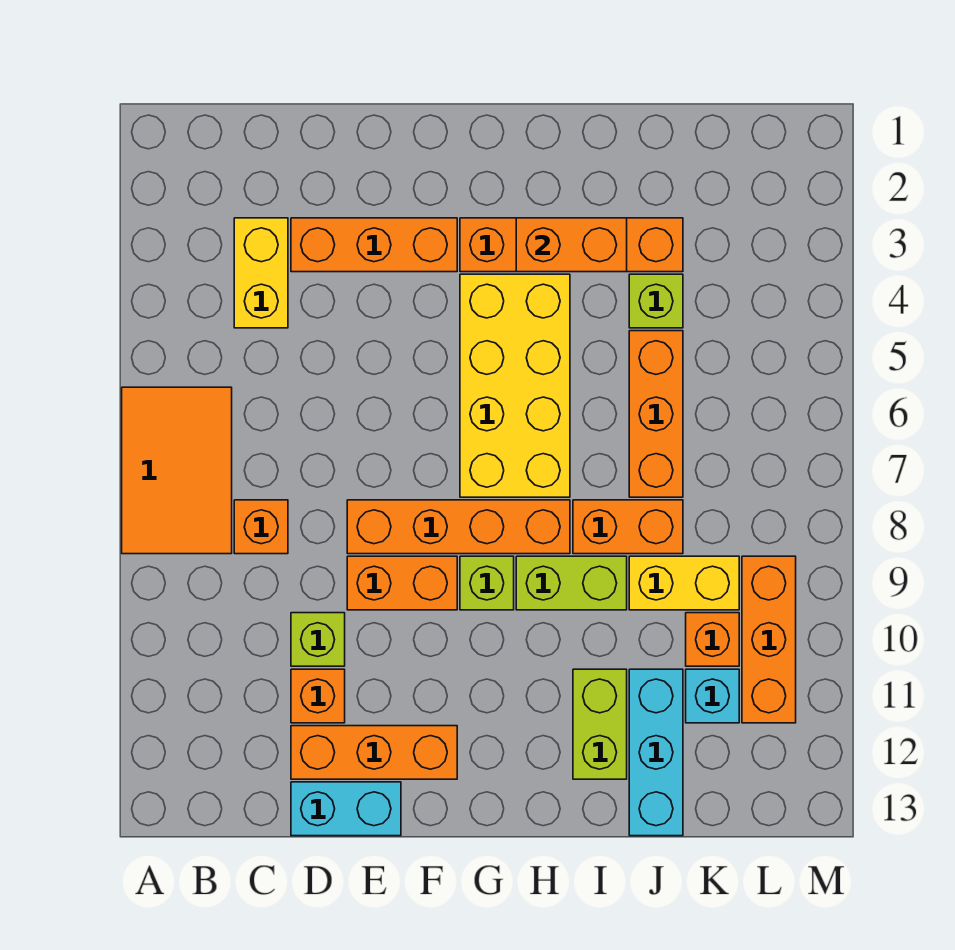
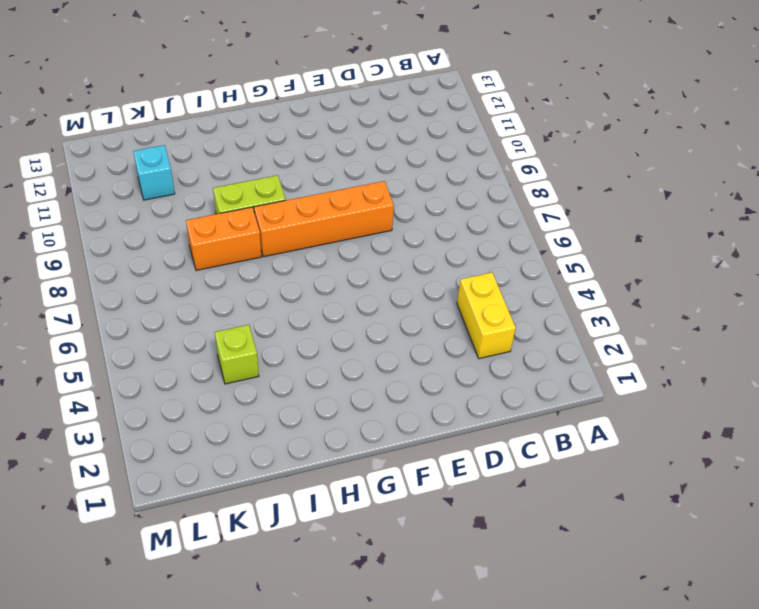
none -> orange tile A6:B8 level 1
none -> orange brick C8 level 1
none -> orange brick D3:F3 level 1

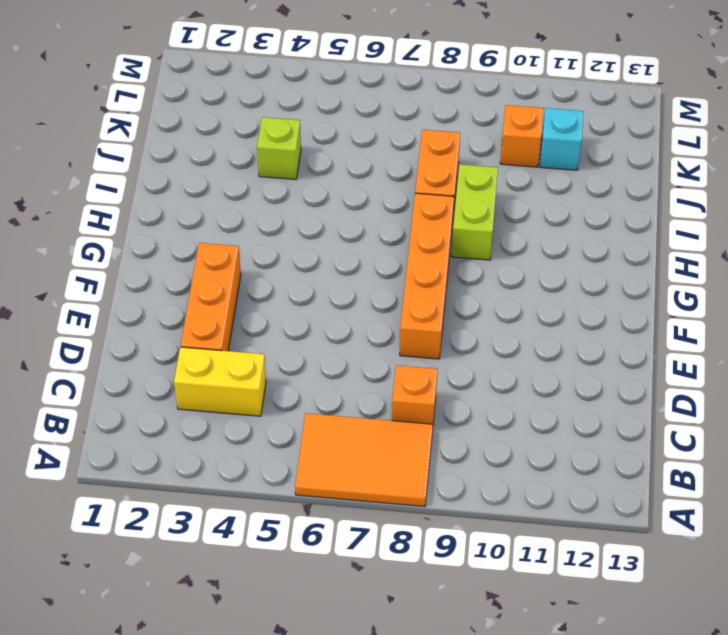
none -> lime brick D10 level 1
none -> orange brick D11 level 1
none -> orange brick D12:F12 level 1

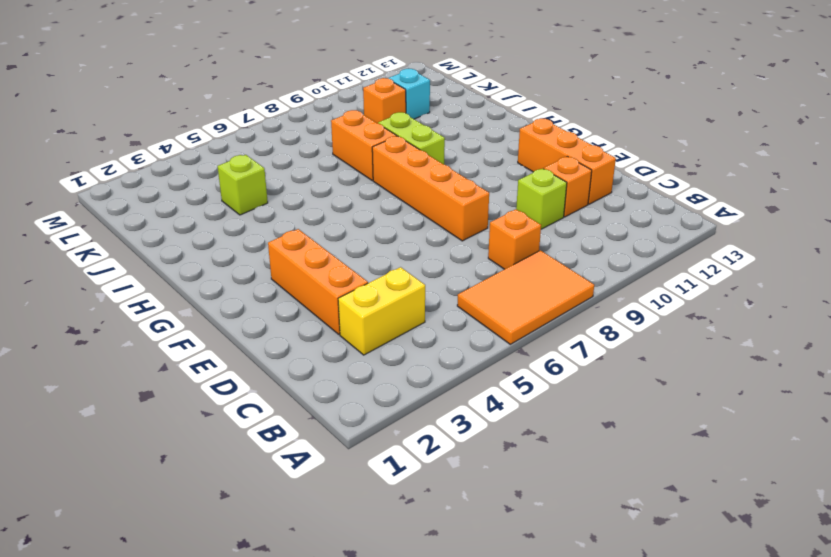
none -> cyan brick D13:E13 level 1
none -> orange brick E9:F9 level 1
none -> orange brick G3:J3 level 1

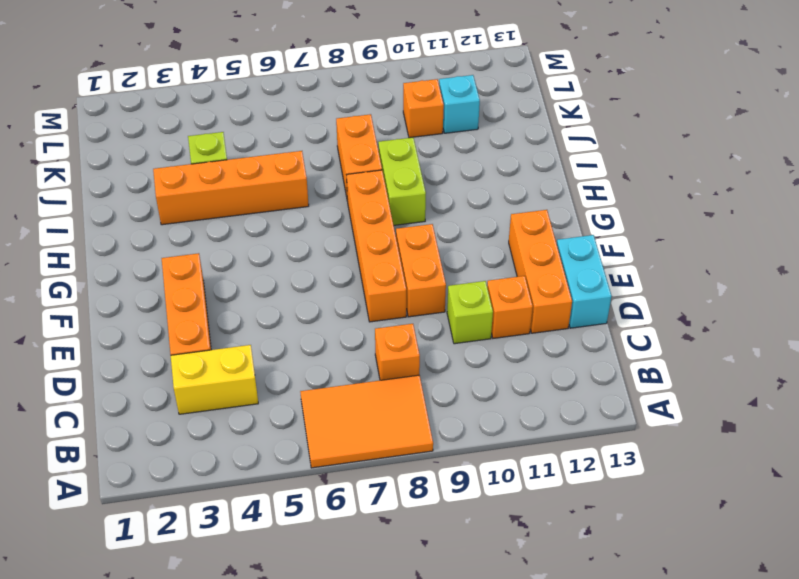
orange brick I3:I6 level 1 -> orange brick G3:J3 level 1
none -> yellow brick G4:H7 level 1
none -> lime brick G9 level 1
none -> lime brick I11:I12 level 1

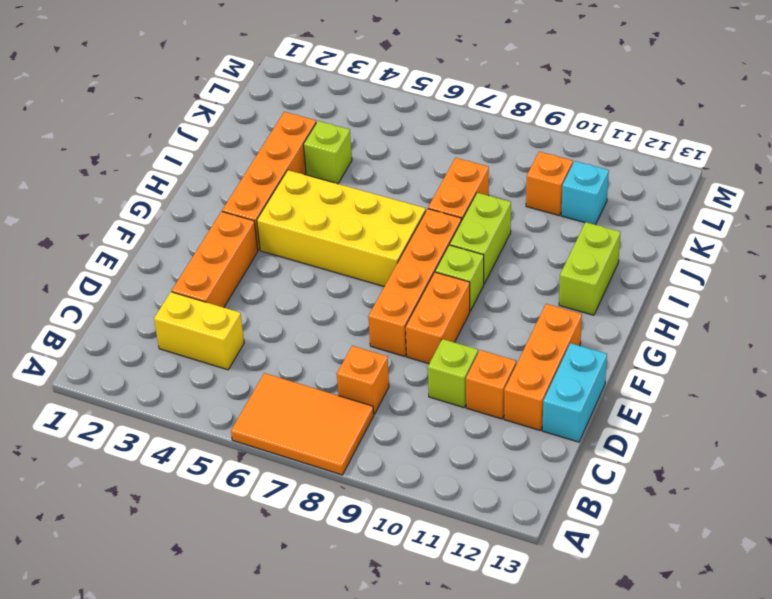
lime brick H12:I12 level 1 -> lime brick I11:I12 level 1
none -> orange brick J5:J7 level 1
none -> yellow brick J9:K9 level 1
none -> cyan brick J11:J13 level 1

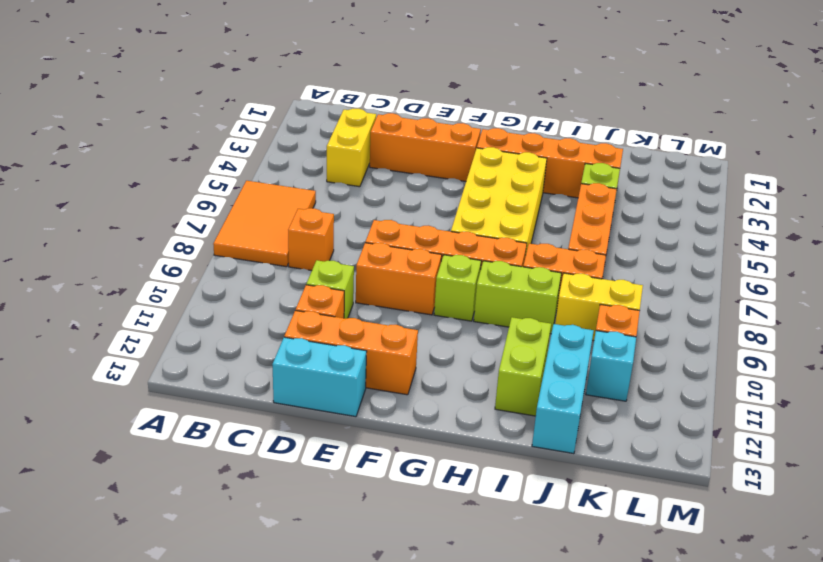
none -> orange brick L9:L11 level 1
none -> orange brick H3:I3 level 2

